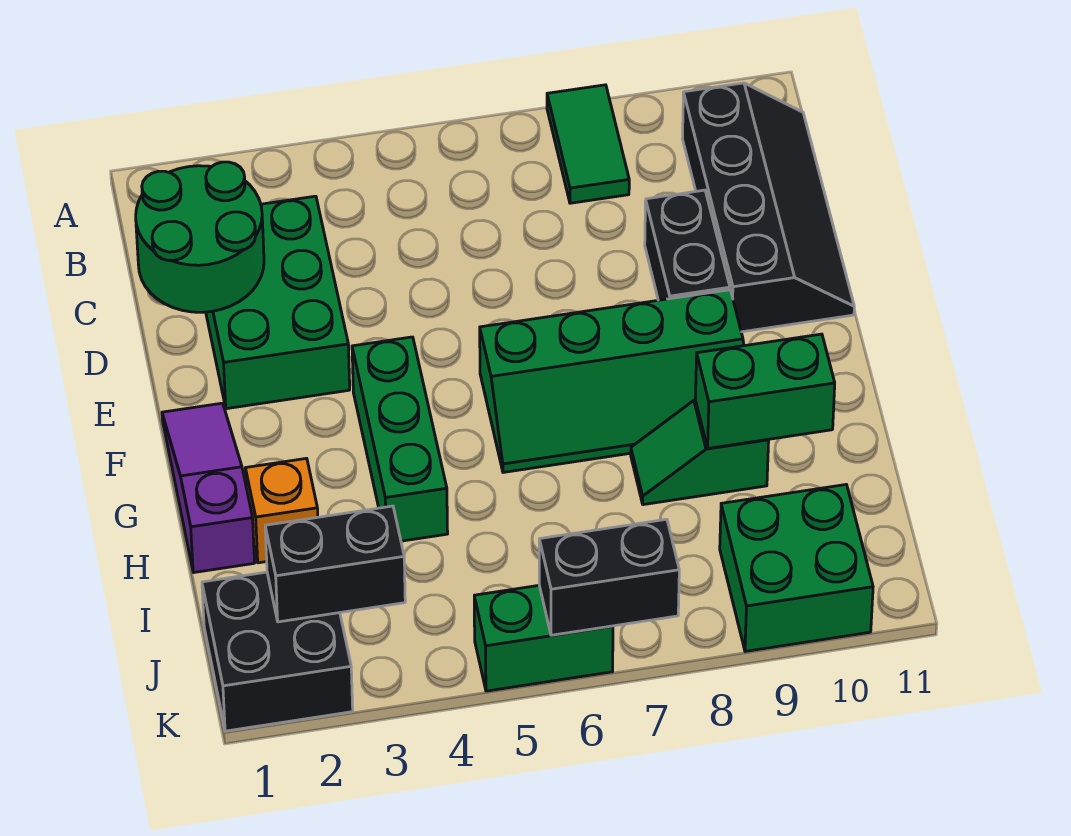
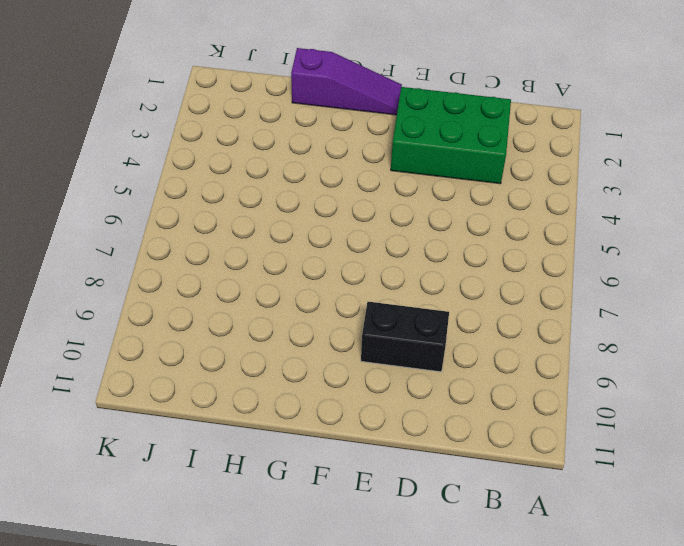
none -> green tile A8:B8 level 1
none -> black slope B10:E11 level 1 top 10
none -> green brick F4:H4 level 1

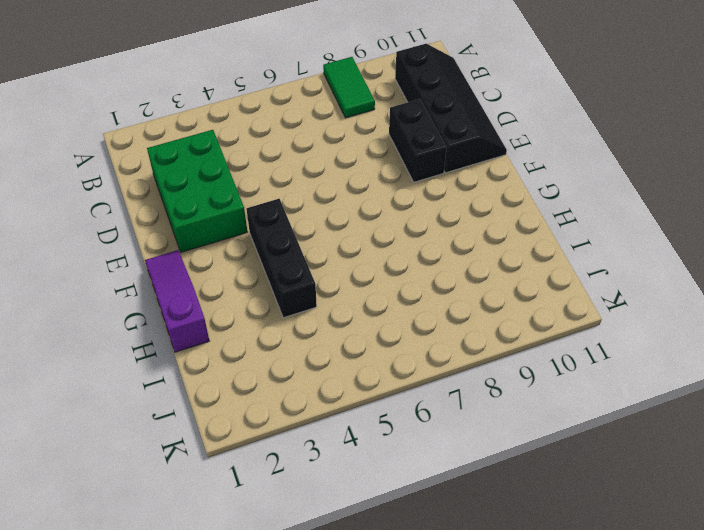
black brick F4:H4 level 1 -> green brick F4:H4 level 1
none -> green slope F6:G9 level 1 top F
none -> orange brick H2 level 1
none -> green slope H8:H9 level 1 top 9

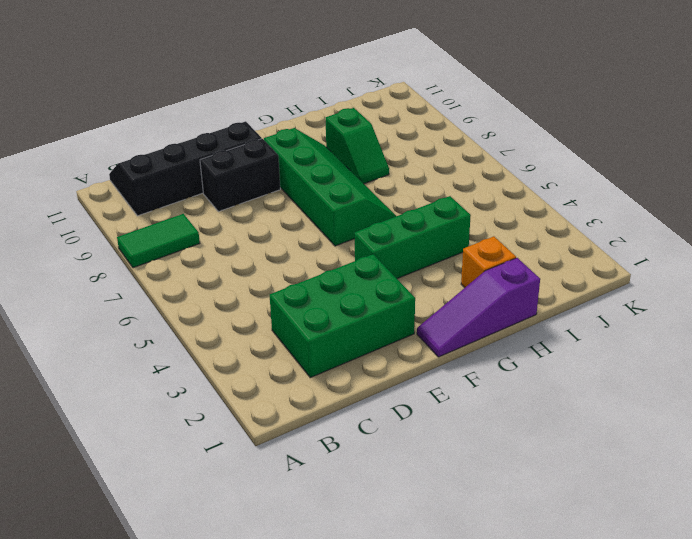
none -> black brick J1:K2 level 1
none -> green brick J9:K10 level 1
none -> green brick K5:K6 level 1

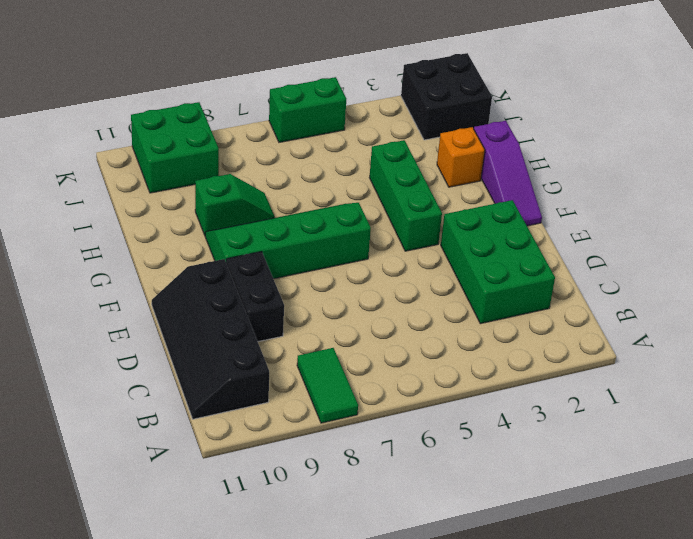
none -> green round brick C1:D2 level 2
none -> green brick H9:H10 level 2
none -> black brick J2:J3 level 2

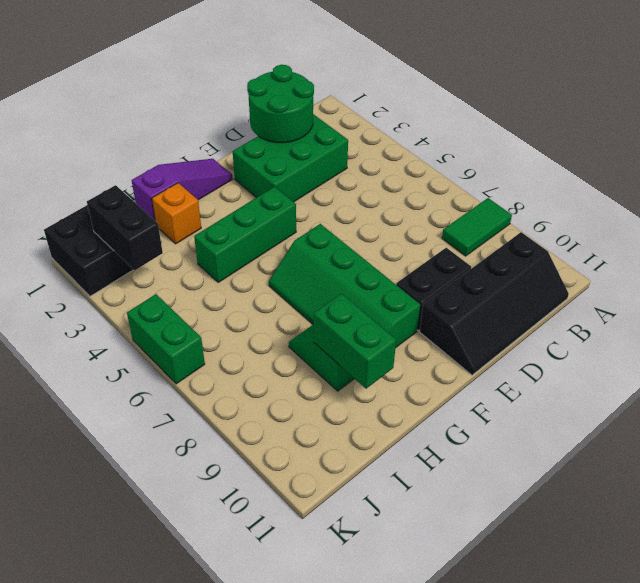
none -> green brick J9:K10 level 1
none -> black brick K6:K7 level 2

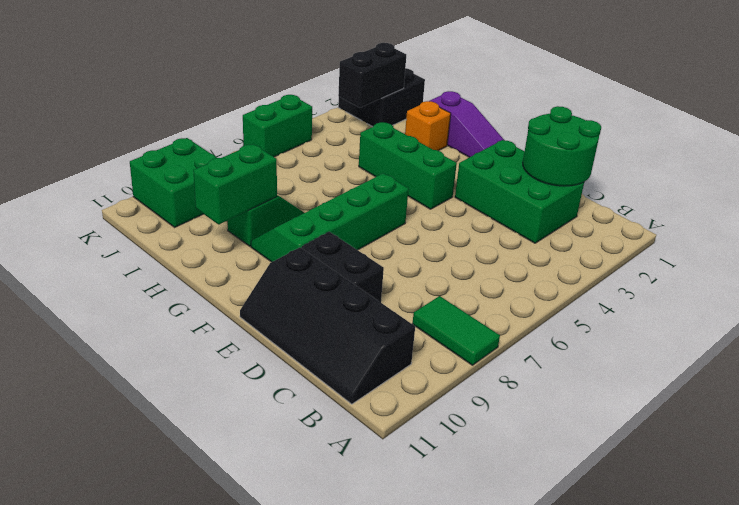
none -> black brick K6:K7 level 2

